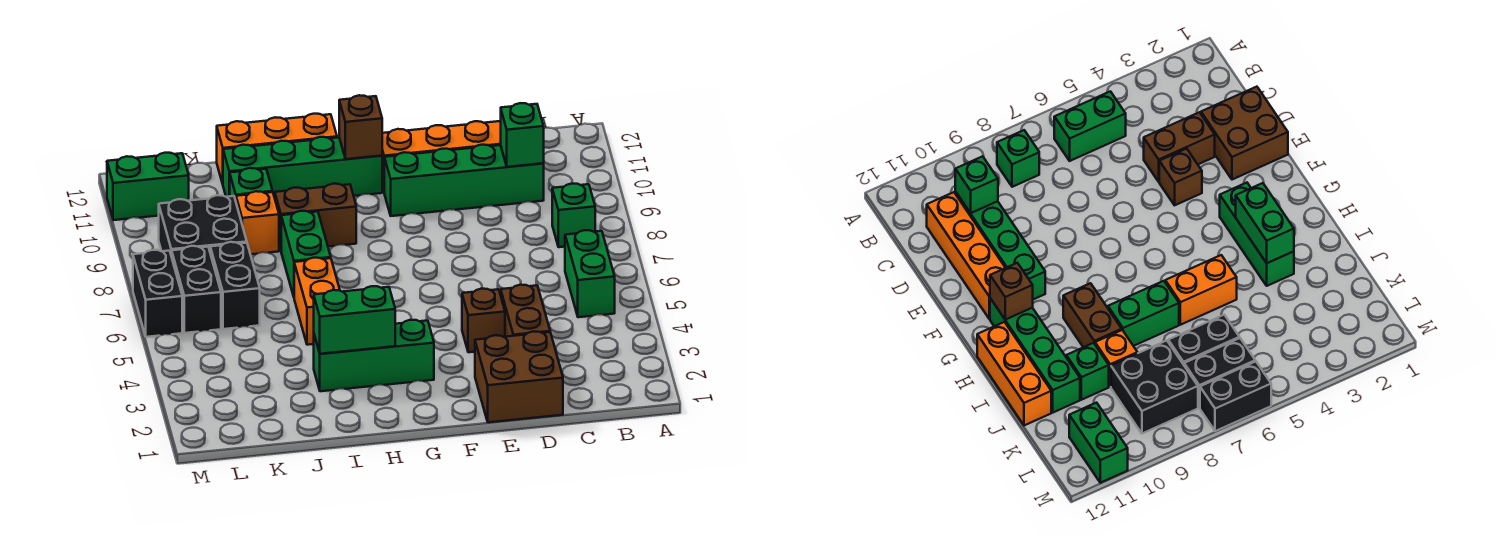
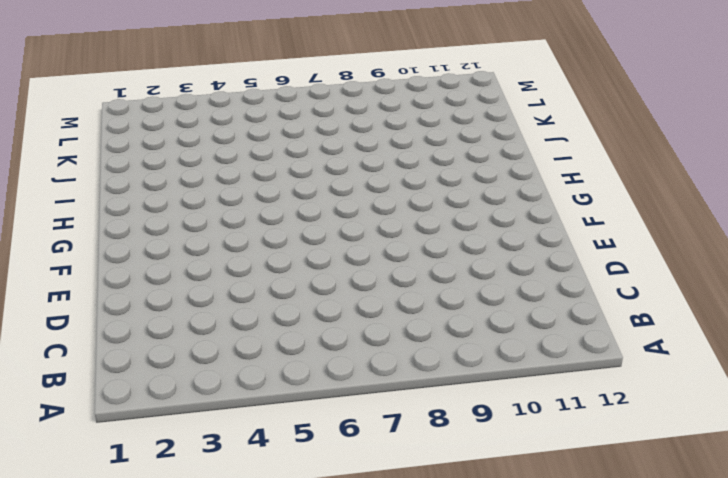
none -> green brick B5:B6 level 1
none -> green brick B8 level 1
none -> green brick C10:F10 level 1

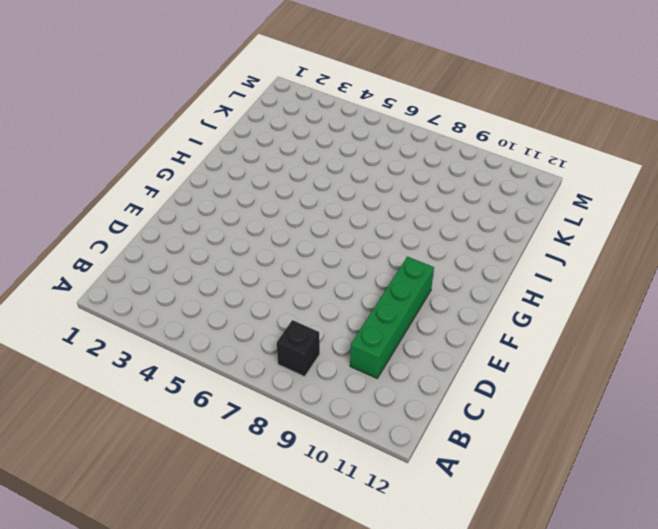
black brick B8 level 1 -> green brick B8 level 1
none -> green brick B5:B6 level 1
none -> orange brick C11:F11 level 1
none -> brown brick D1:E2 level 1

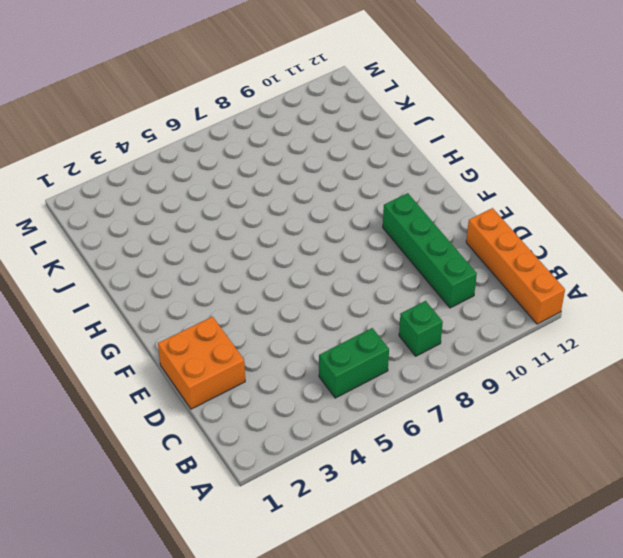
orange brick A12:D12 level 1 -> orange brick C11:F11 level 1
orange brick D1:E2 level 1 -> brown brick D1:E2 level 1
none -> brown brick D3:D4 level 1
none -> brown brick E4 level 1
none -> green brick G3:I3 level 1

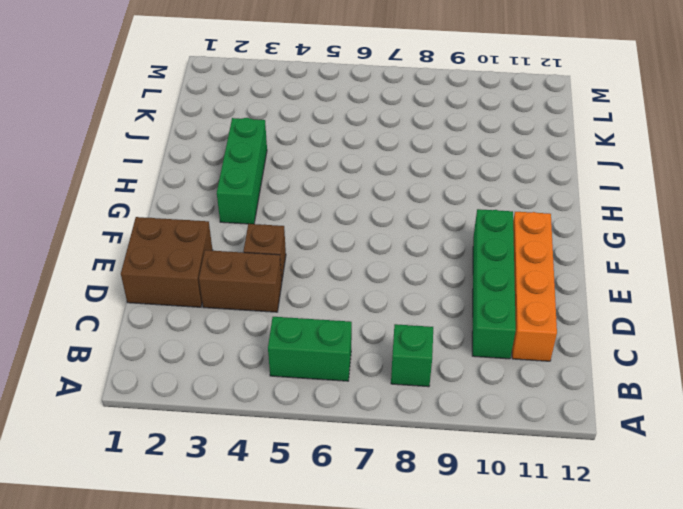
none -> green brick G11:J11 level 1
none -> brown brick H9:I9 level 1
none -> orange brick H12:J12 level 1

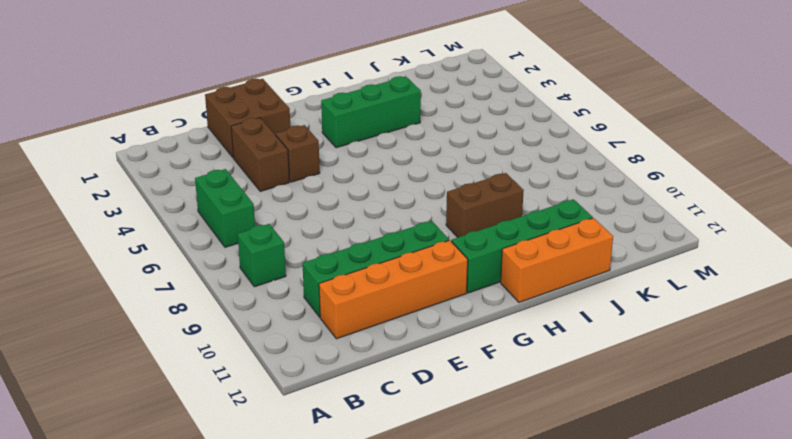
none -> orange brick I5:I6 level 1
none -> green brick I7:I8 level 1
none -> orange brick J9 level 1

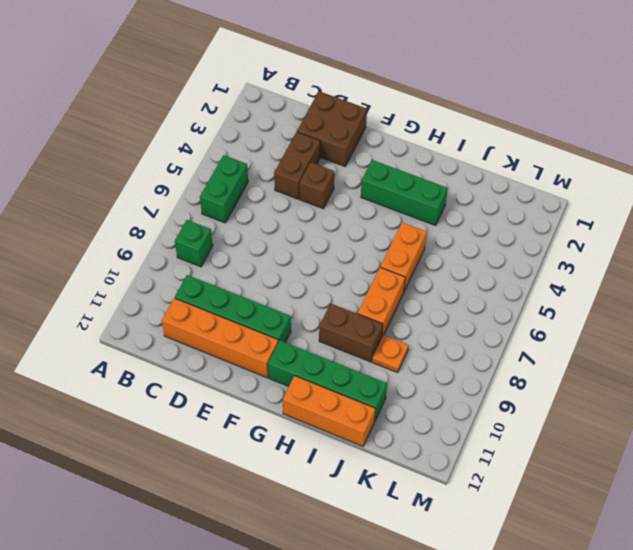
orange brick I7:I8 level 1 -> green brick I7:I8 level 1
orange plate J9 level 1 -> orange brick J9 level 1
none -> green brick J10 level 1
none -> black brick K6:K7 level 1
none -> black brick K8:L9 level 1

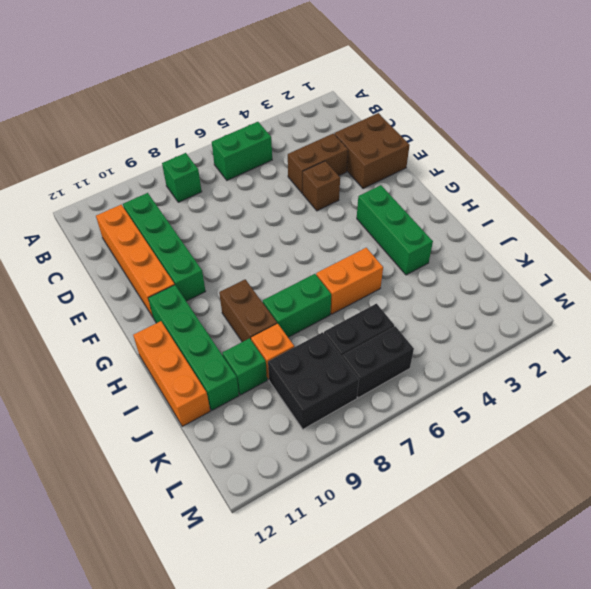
none -> green brick L11:M11 level 1
none -> black brick M6:M7 level 1
none -> green brick C10 level 2

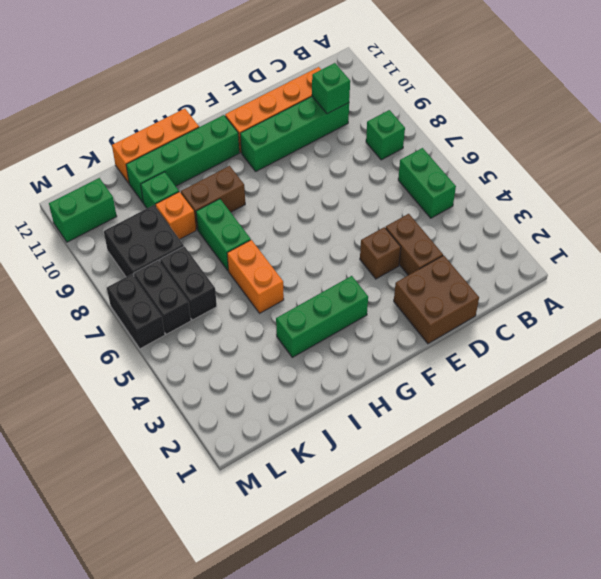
none -> brown brick G11 level 2
none -> green brick H3:I3 level 2

